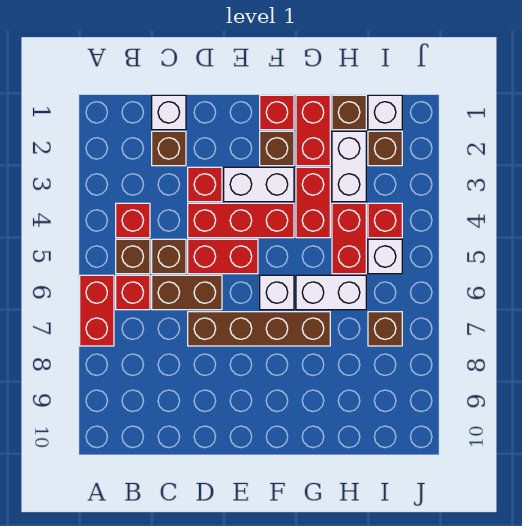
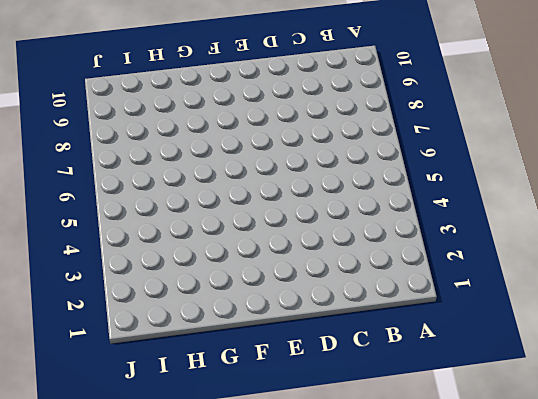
none -> red brick A6:A7 level 1
none -> red brick B4 level 1
none -> brown brick B5 level 1

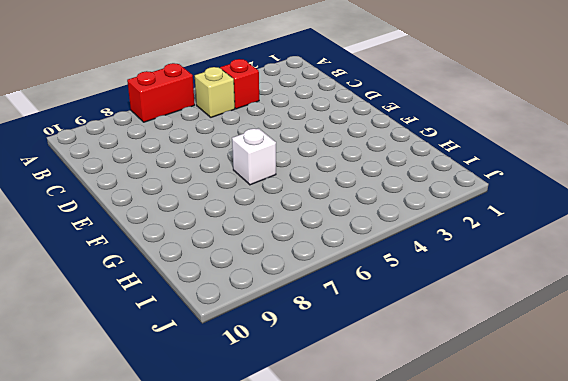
tan brick B5 level 1 -> brown brick B5 level 1
none -> red brick B6 level 1
none -> white brick C1 level 1
none -> brown brick C2 level 1

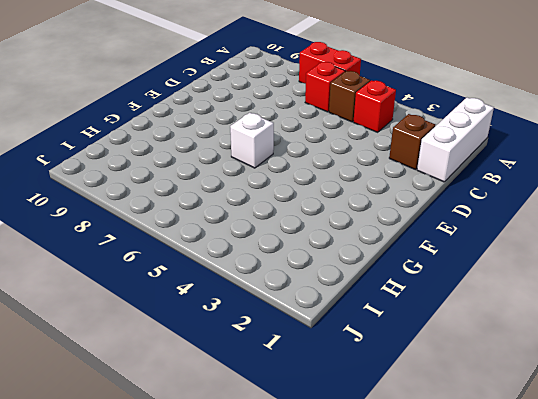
white brick A1:C1 level 1 -> white brick C1 level 1
none -> brown brick C5 level 1
none -> brown brick C6:D6 level 1
none -> red brick D3 level 1

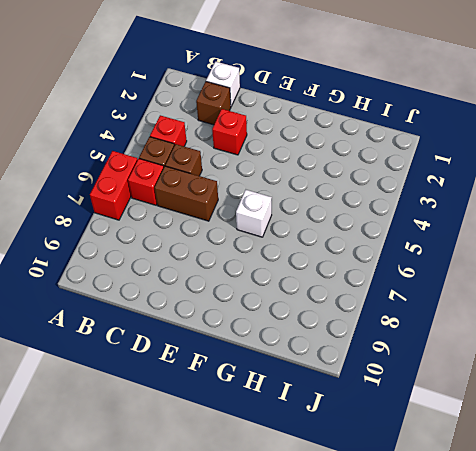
none -> red brick D4:F4 level 1
none -> red brick D5:E5 level 1
none -> brown brick D7:G7 level 1

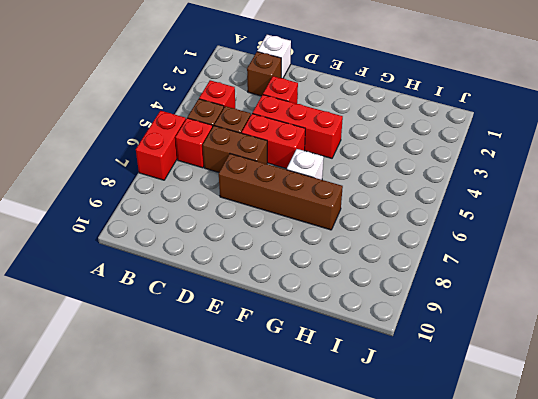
none -> white brick E3:F3 level 1
none -> red brick F1 level 1
none -> brown brick F2 level 1

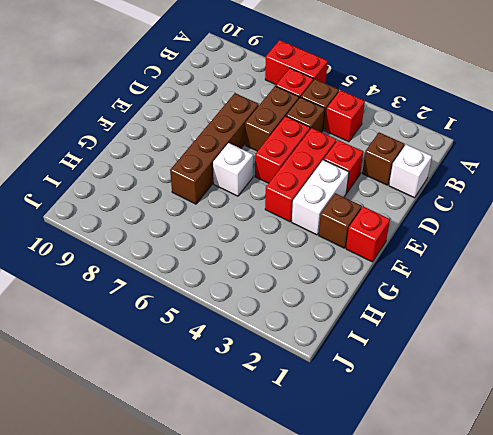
none -> red brick G1:G2 level 1
none -> red brick G3:G4 level 1
none -> white brick G6:H6 level 1

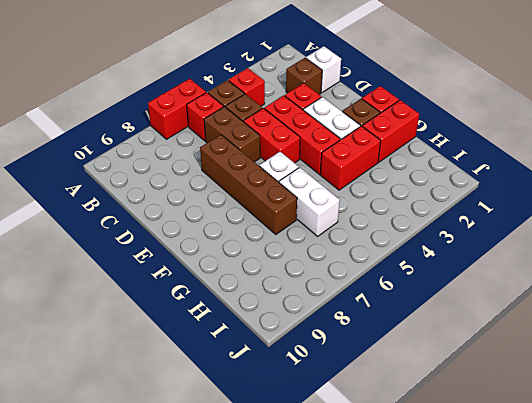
none -> brown brick H1 level 1
none -> white brick H2:H3 level 1
none -> red brick H4:H5 level 1

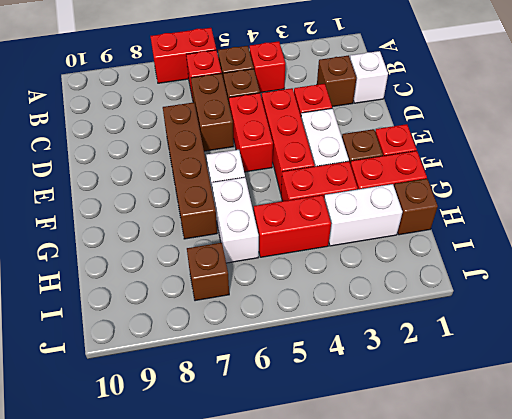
none -> white brick I1 level 1
none -> brown brick I2 level 1
none -> red brick I4 level 1

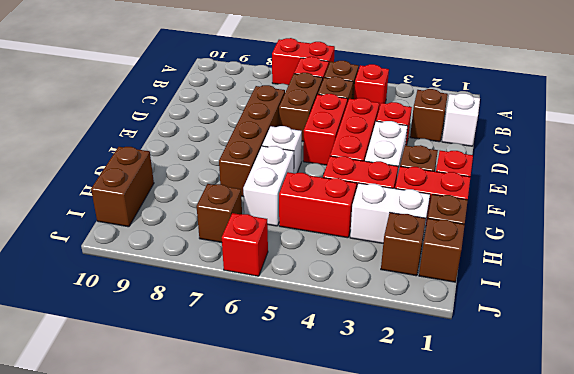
brown brick H10:I10 level 1 -> none
brown brick I1 level 1 -> white brick I1 level 1
red brick J6 level 1 -> red brick I4 level 1
none -> white brick I5 level 1

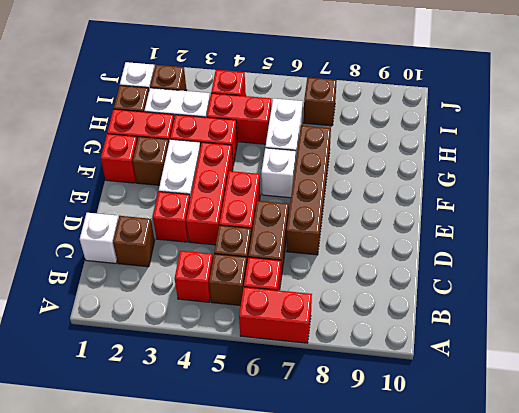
none -> white brick I5 level 1

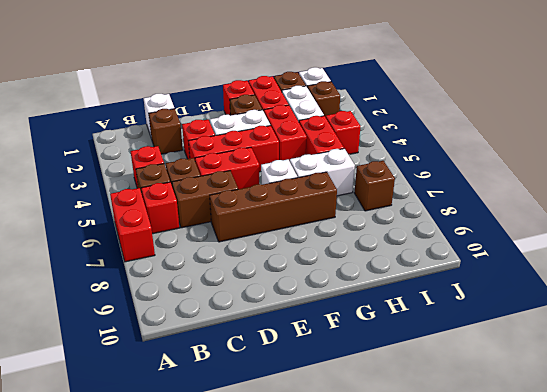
none -> white brick I5 level 1

